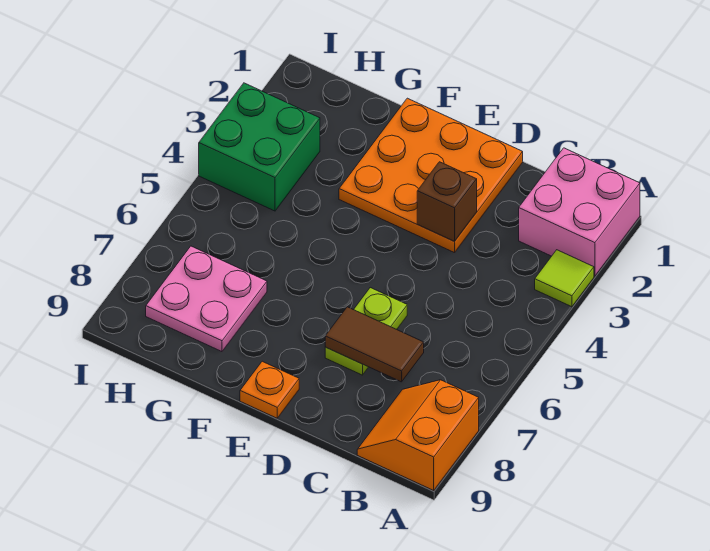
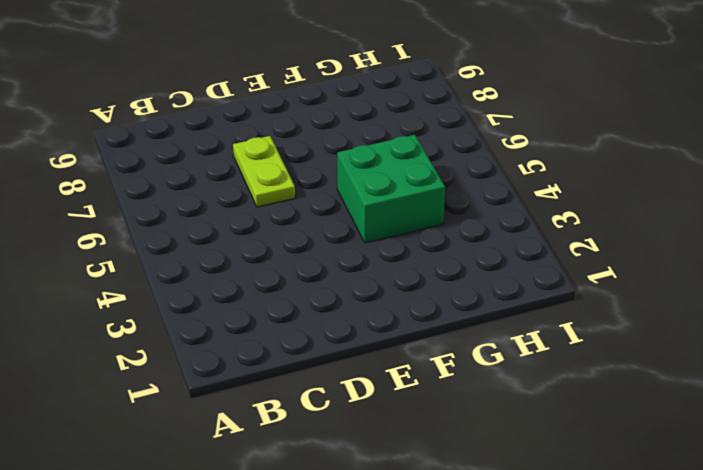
green brick F4:G5 level 1 -> green brick H3:I4 level 1
none -> pink brick A1:B2 level 1
none -> lime tile A3 level 1

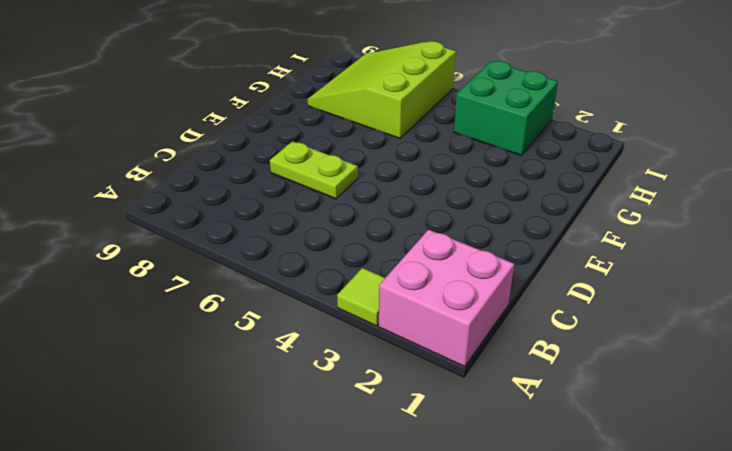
lime slope G6:I8 level 1 top 6 -> pink plate G7:H8 level 1
none -> orange slope A8:B9 level 1 top A
none -> orange plate D1:F3 level 1

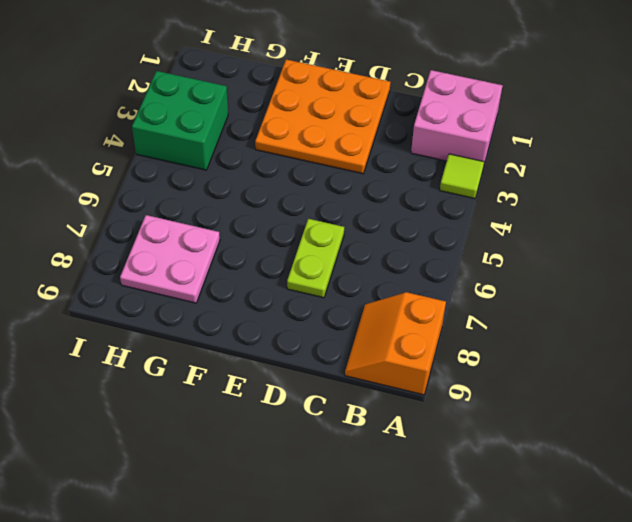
none -> orange plate E9 level 1
none -> brown tile C7:D7 level 2

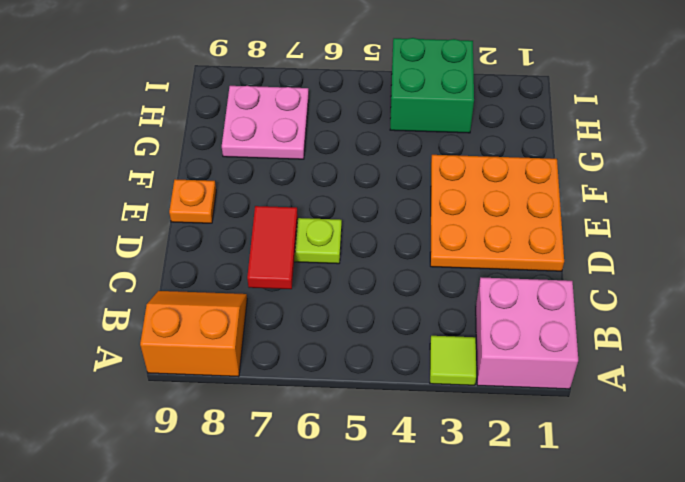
red tile C7:D7 level 2 -> brown tile C7:D7 level 2
none -> brown brick D3 level 2

